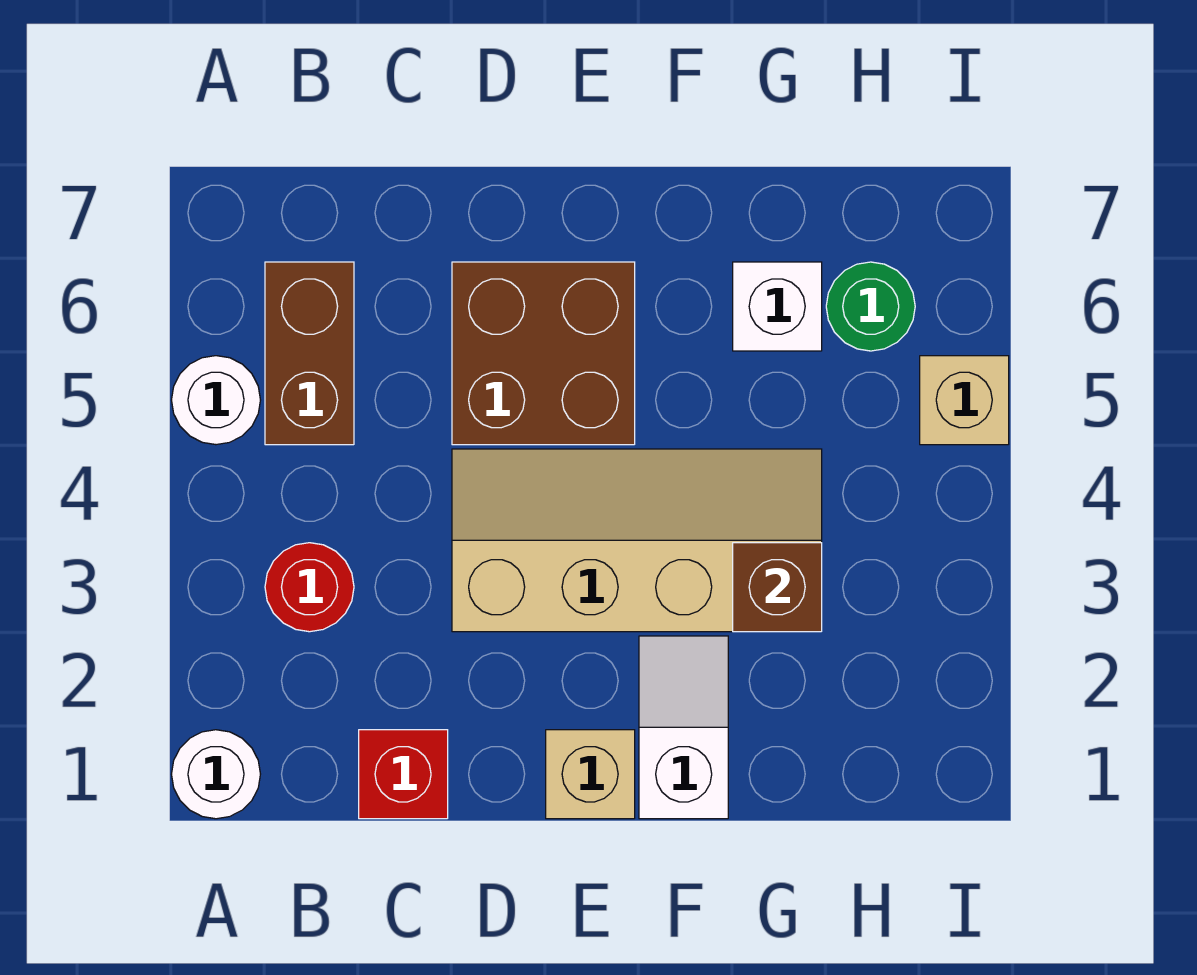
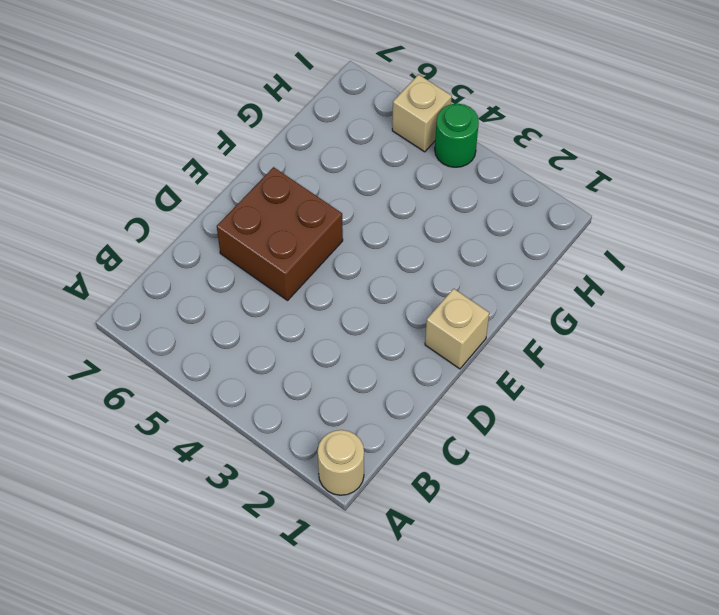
tan round brick A1 level 1 -> white round brick A1 level 1
green round brick I4 level 1 -> green round brick H6 level 1
none -> white round brick A5 level 1
none -> red round brick B3 level 1
none -> brown brick B5:B6 level 1

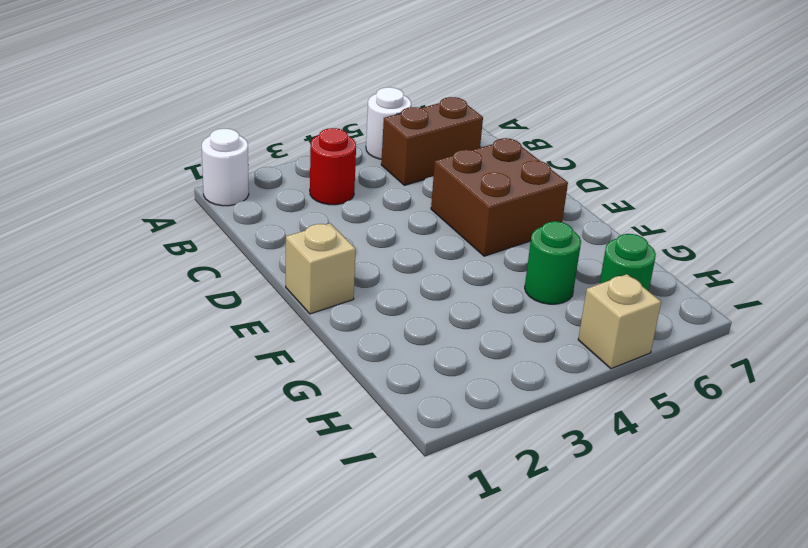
green round brick G5 level 1 -> none
none -> red brick C1 level 1
none -> tan slope D3:G4 level 1 top 3
none -> white slope F1:F2 level 1 top 1

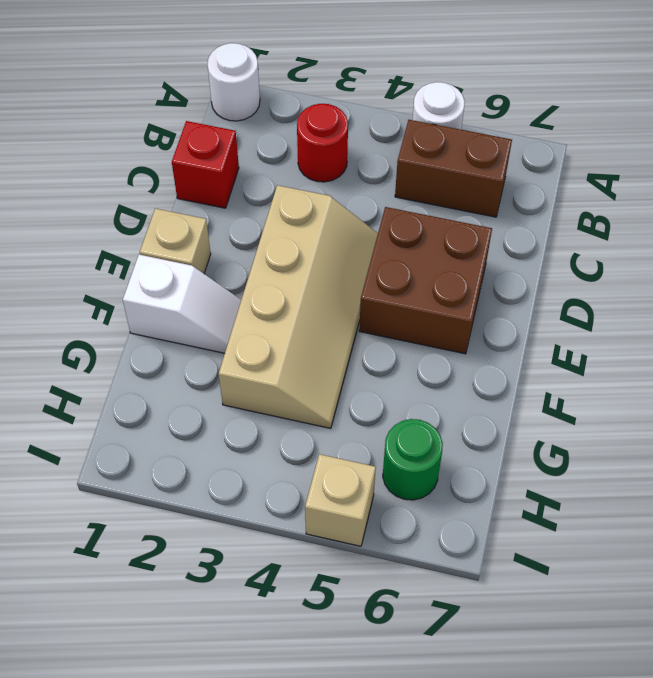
none -> white brick G6 level 1
none -> brown brick G3 level 2

